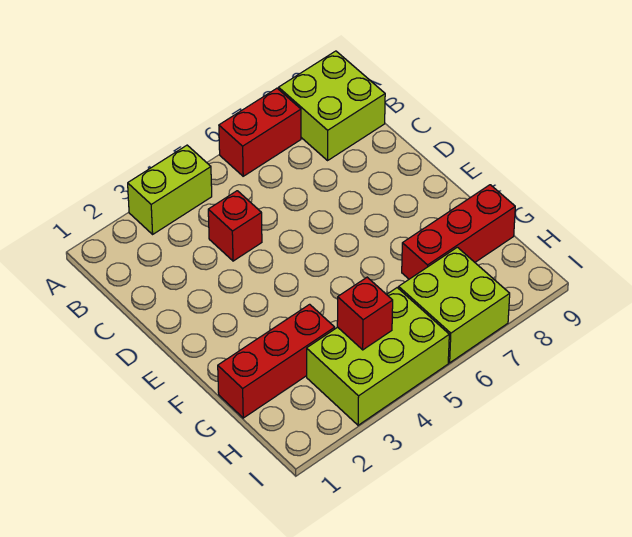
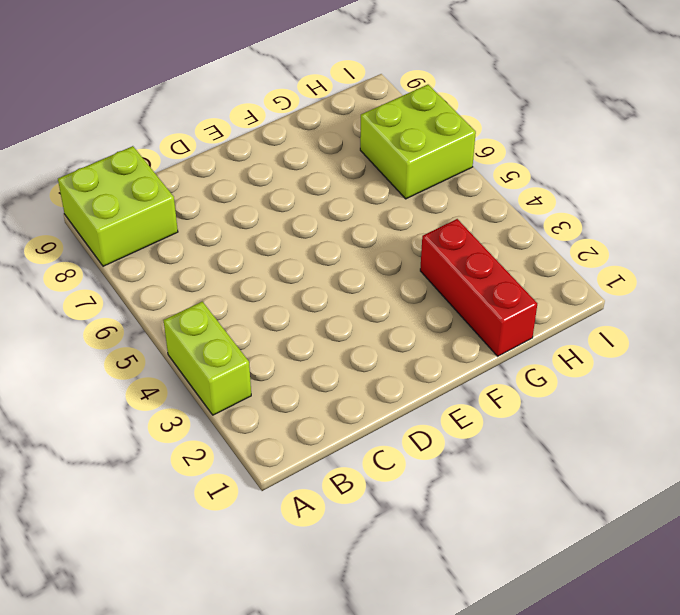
none -> red brick A6:A7 level 1
none -> red brick C4 level 1

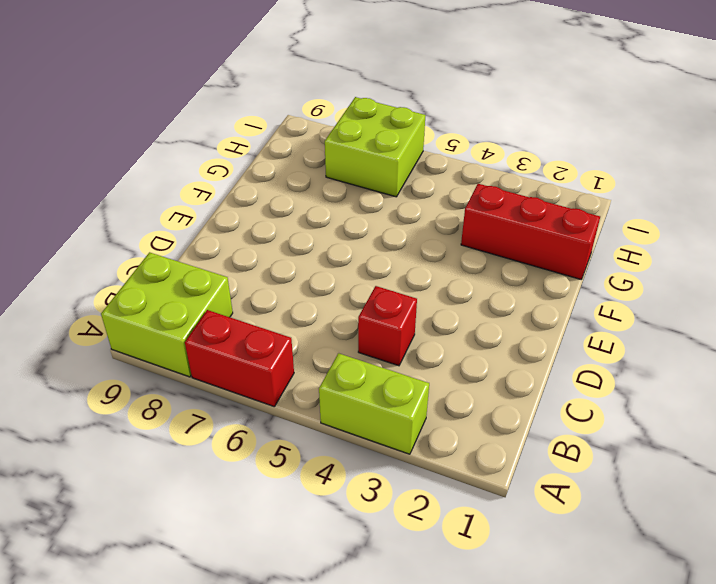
none -> red brick G7:G9 level 1
none -> lime brick H3:I5 level 1

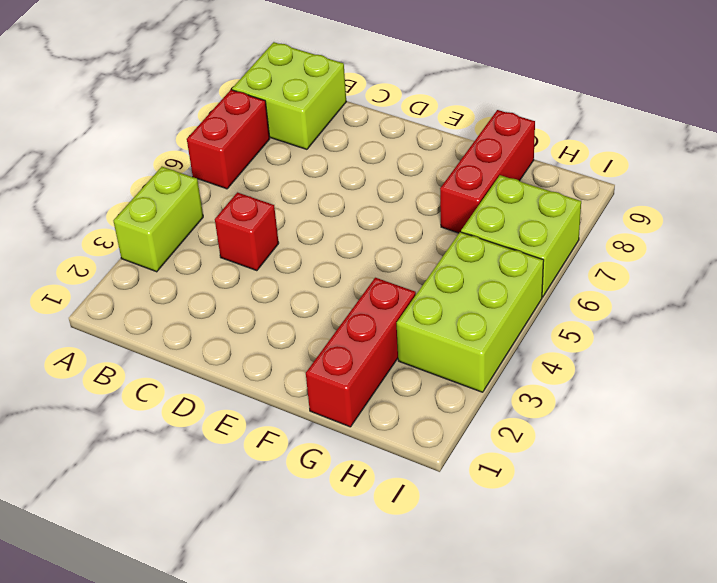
none -> red brick H4 level 2

